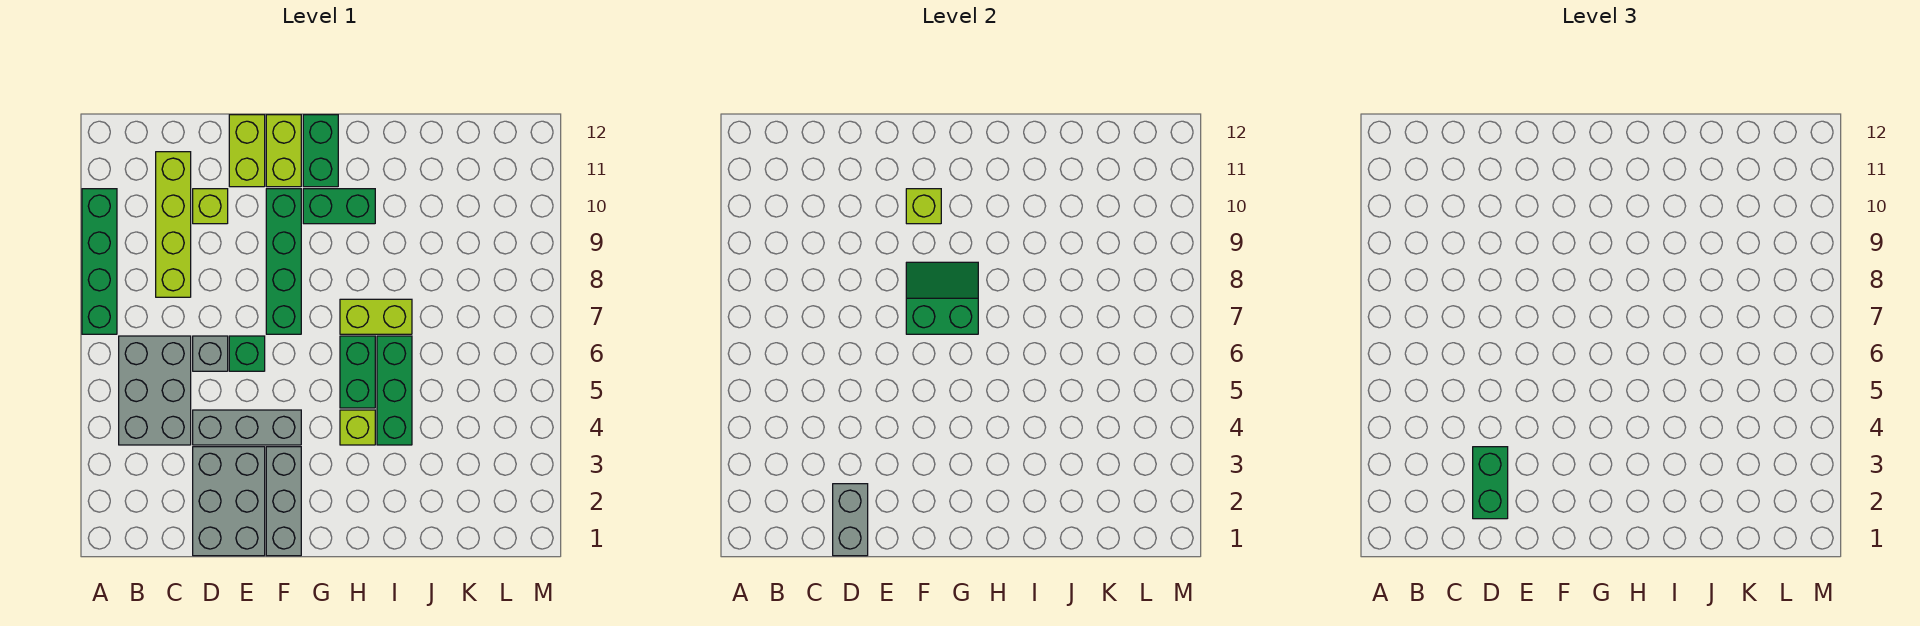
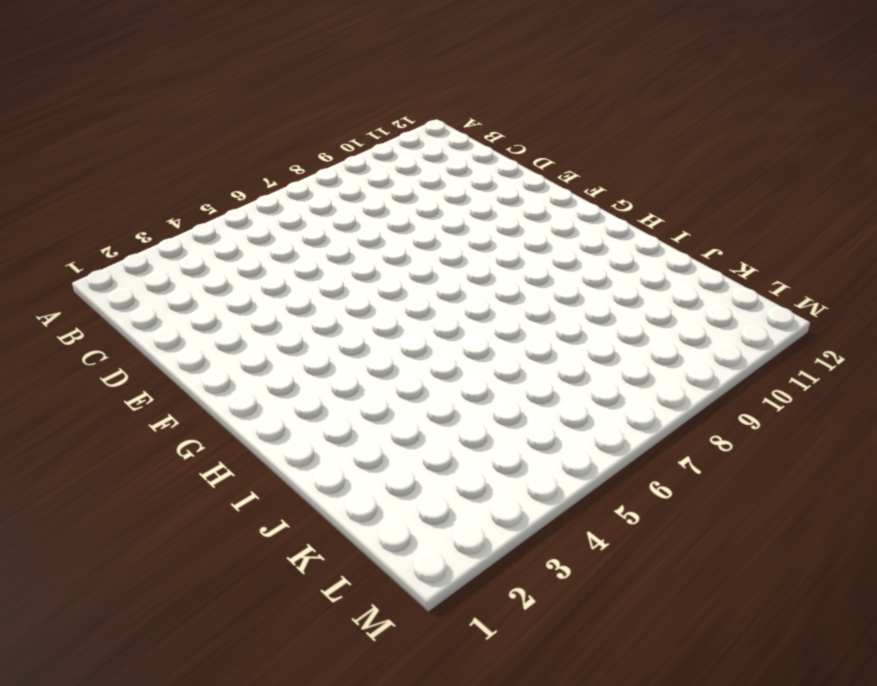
none -> green brick A7:A10 level 1
none -> grey brick B4:C6 level 1
none -> lime brick C8:C11 level 1

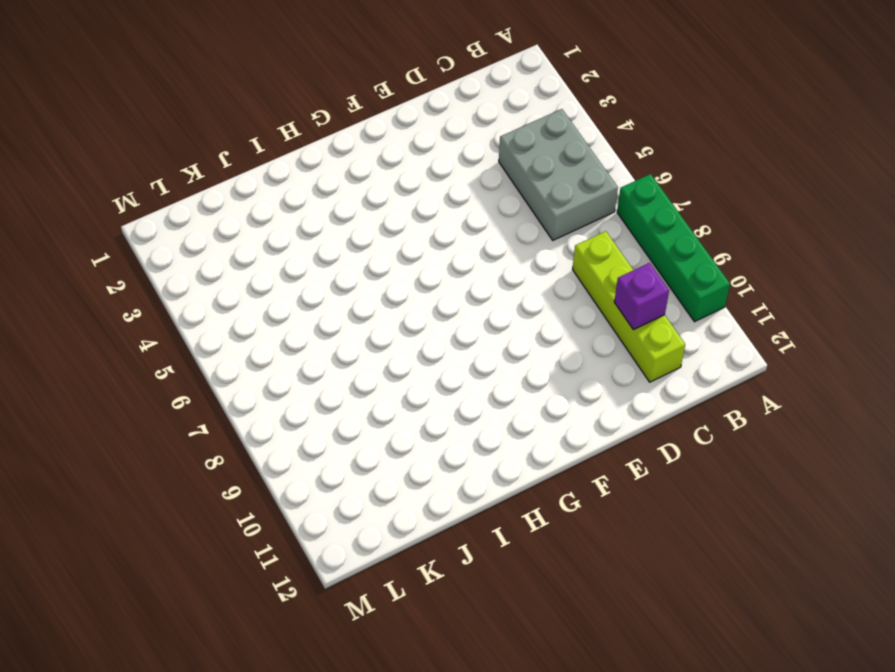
purple brick C10 level 2 -> none
none -> grey brick D1:E3 level 1
none -> grey brick D4:F4 level 1
none -> grey brick D6 level 1

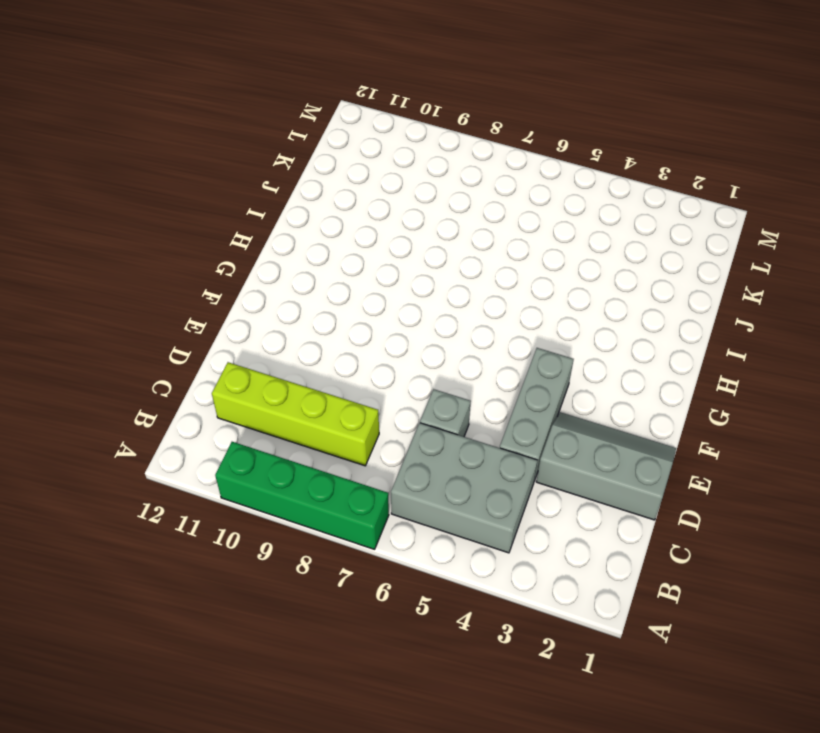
grey slope D1:E3 level 1 top D -> grey brick D1:E3 level 1
none -> lime brick D10 level 1
none -> green brick E6 level 1
none -> lime brick E11:E12 level 1

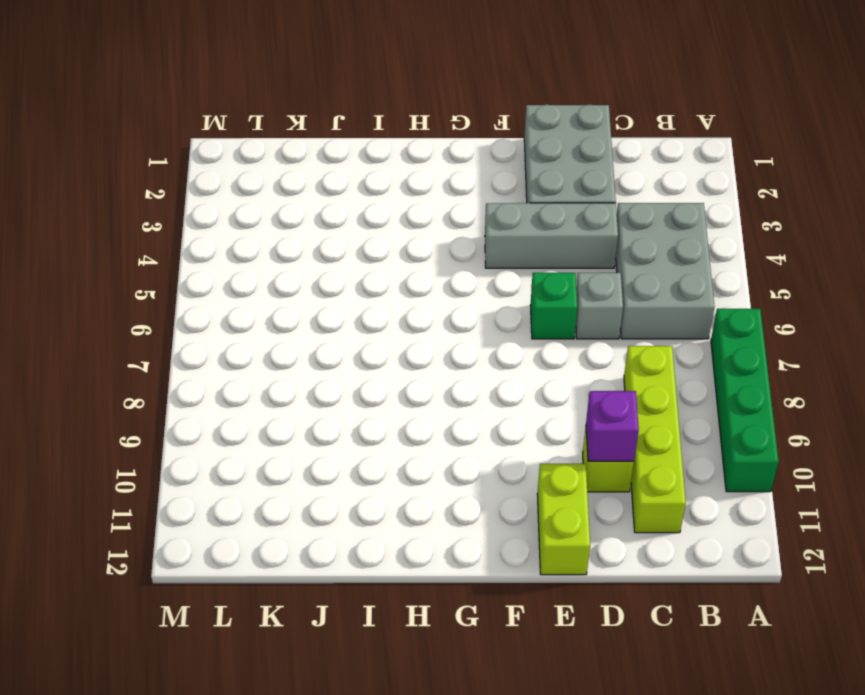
purple brick D10 level 2 -> none
none -> grey brick F1:F3 level 1
none -> green brick F7:F10 level 1
none -> lime brick F11:F12 level 1

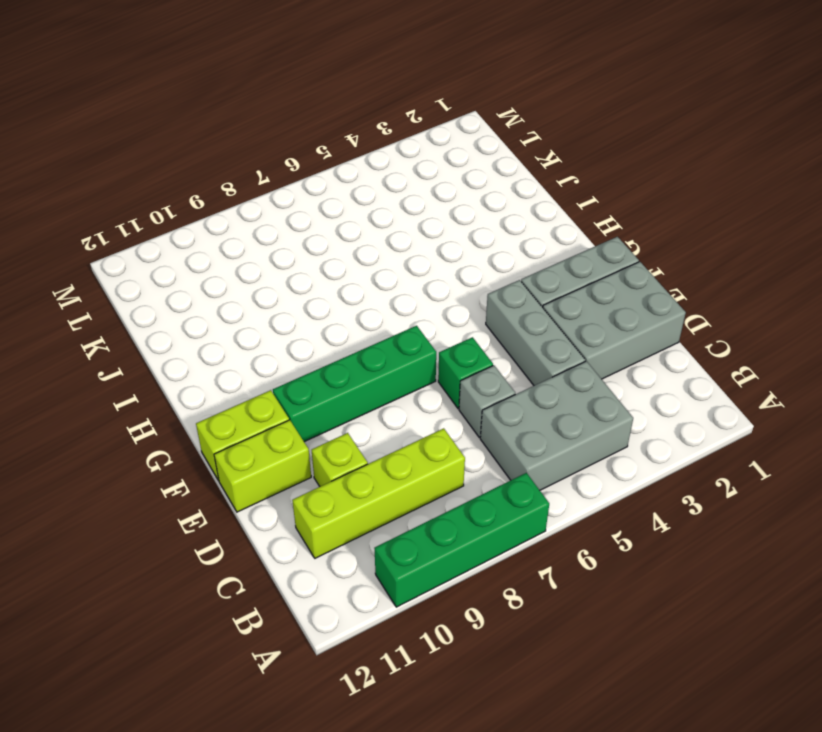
none -> green brick G10:H10 level 1
none -> green brick G11:G12 level 1
none -> lime brick H4 level 1

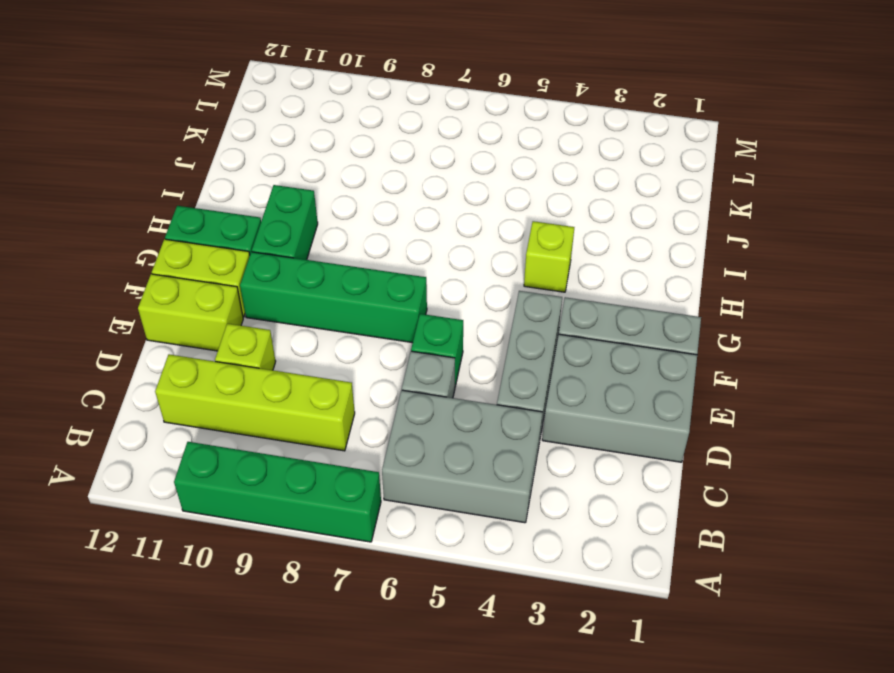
none -> green brick H5:H6 level 1
none -> lime brick H7:I7 level 1
none -> green brick I4:I6 level 1

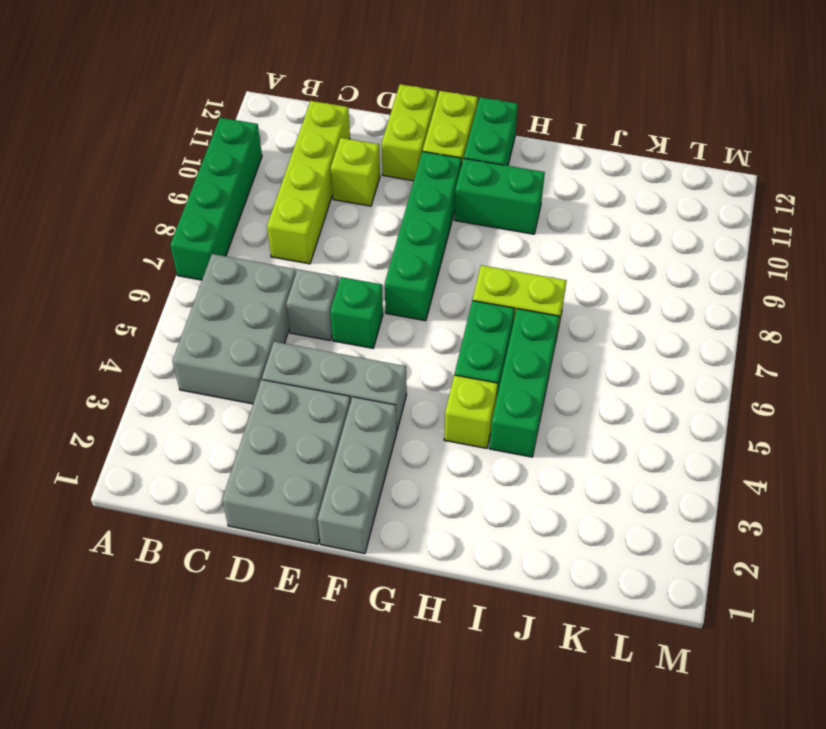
none -> grey brick D1:D2 level 2
none -> green slope F7:G8 level 2 top 7
none -> lime brick F10 level 2

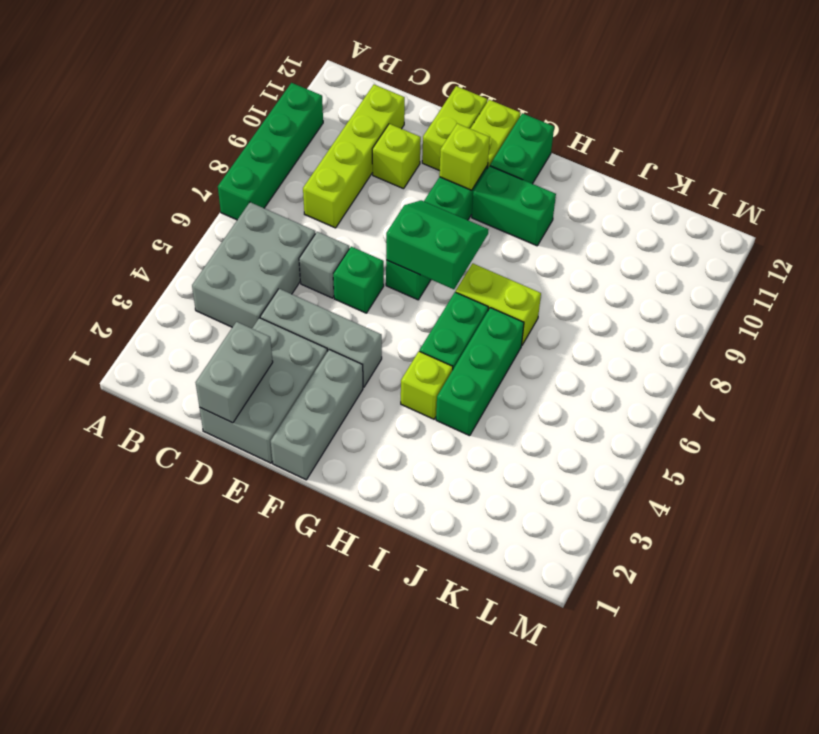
none -> green brick D2:D3 level 3

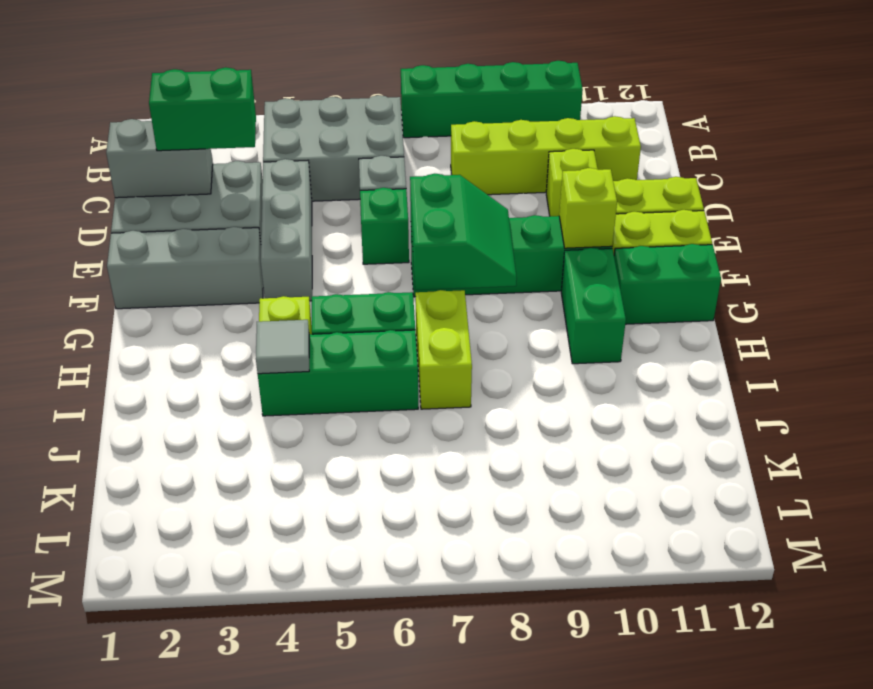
grey tile I4 level 2 -> none

